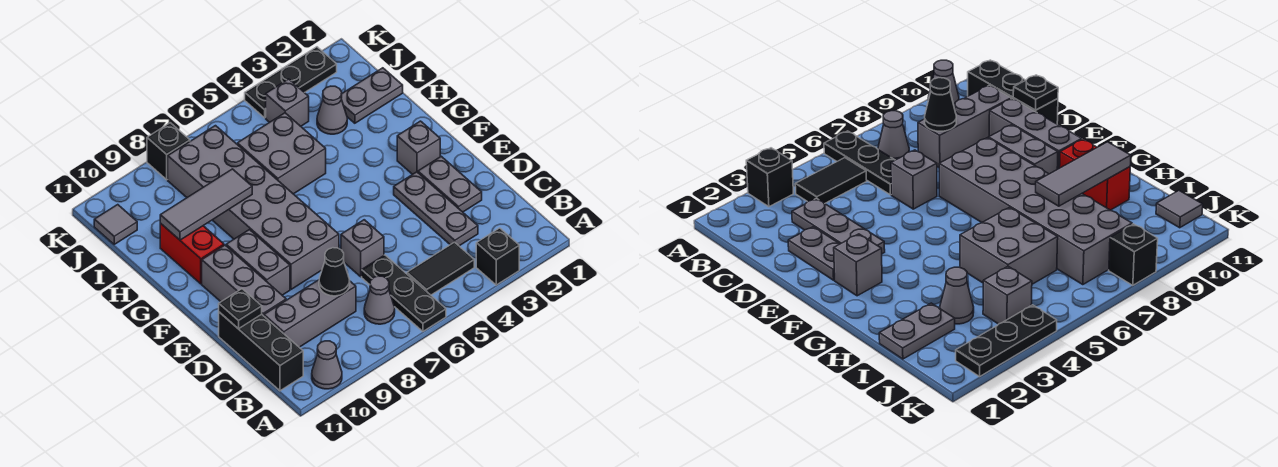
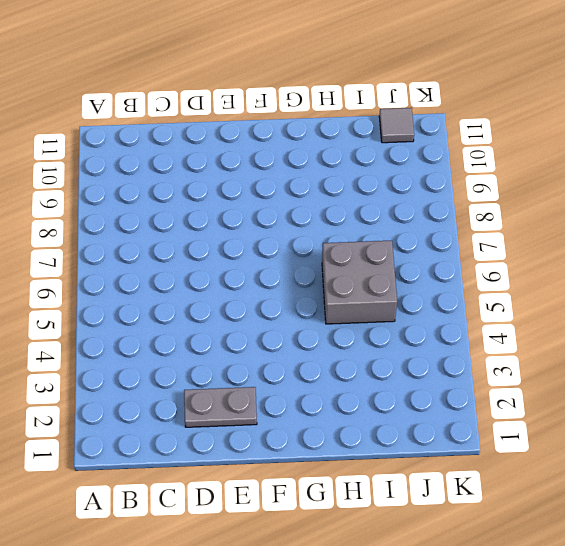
none -> black brick A3 level 1
none -> black plate A6:C6 level 1
none -> grey cone A10 level 1

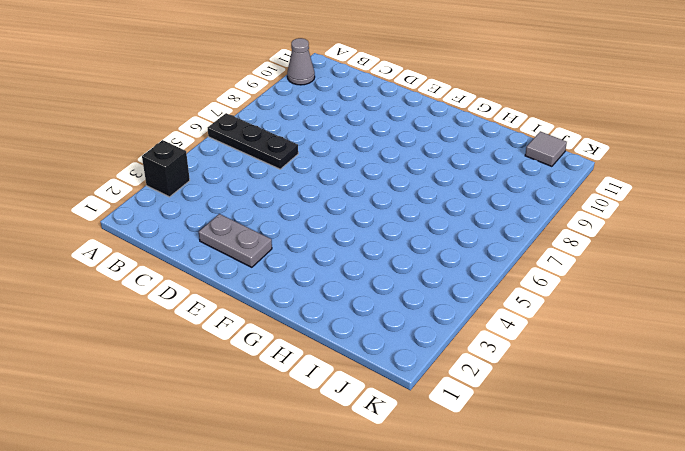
none -> black tile B4:B5 level 1
none -> grey cone B7 level 1
none -> black brick B11:D11 level 1

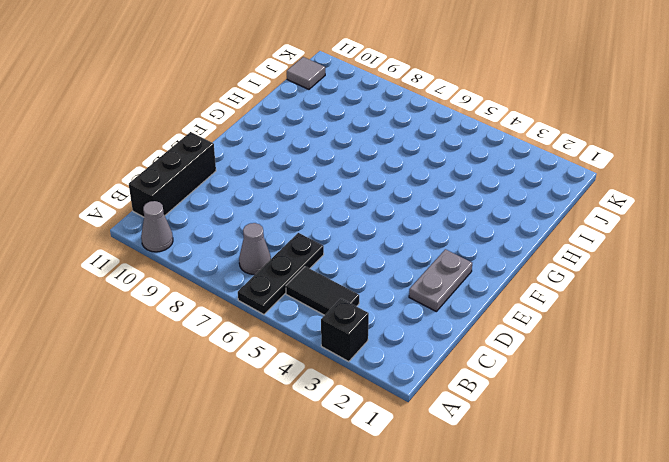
none -> grey plate C3:E3 level 1
none -> grey brick C8:C10 level 1
none -> grey brick D6 level 1

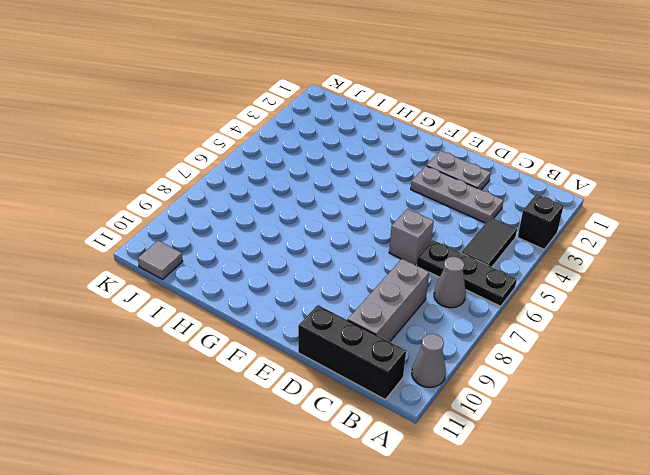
none -> grey brick D10:F10 level 1
none -> grey brick E7:J8 level 1
none -> grey brick E9:F9 level 1

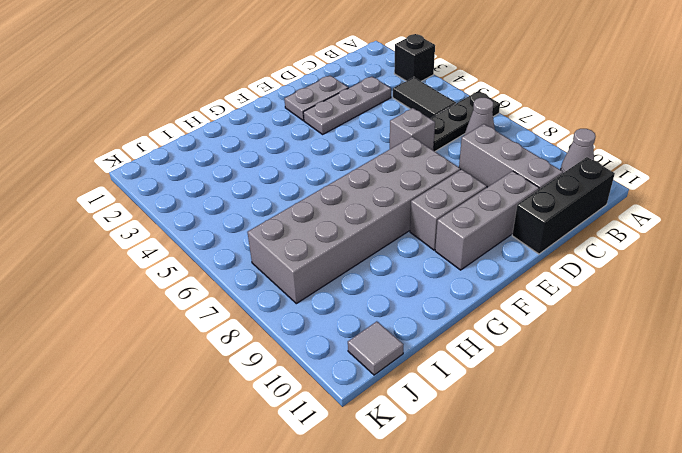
none -> grey brick F2 level 1
none -> red brick G10:H10 level 1
none -> grey brick H5:I6 level 1

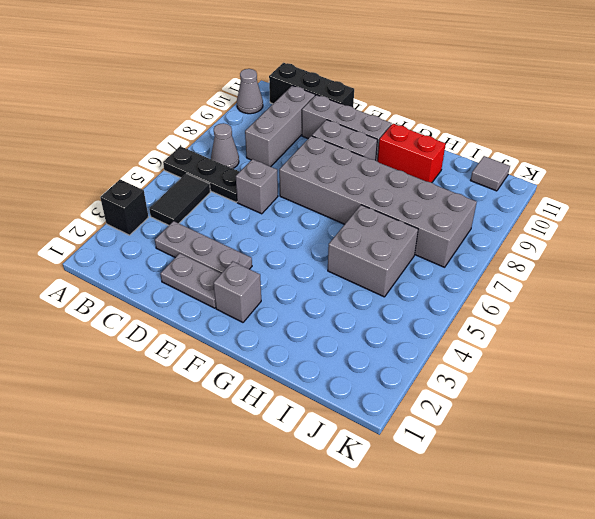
none -> grey plate I1:I2 level 1
none -> grey cone I3 level 1
none -> grey brick J4 level 1

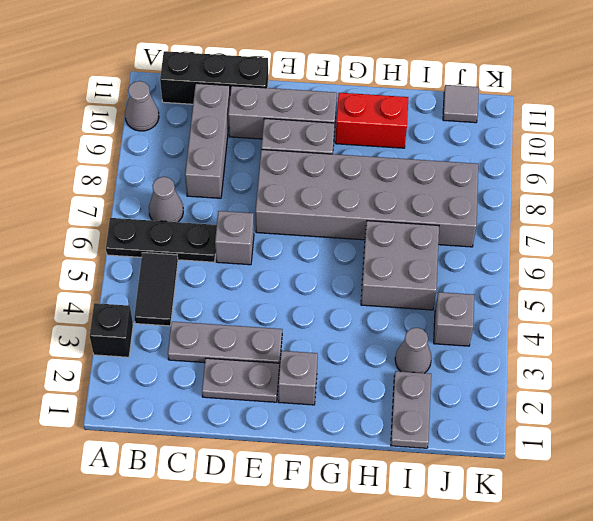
none -> black plate K2:K4 level 1
none -> black brick K8 level 1
none -> black cone C8 level 2

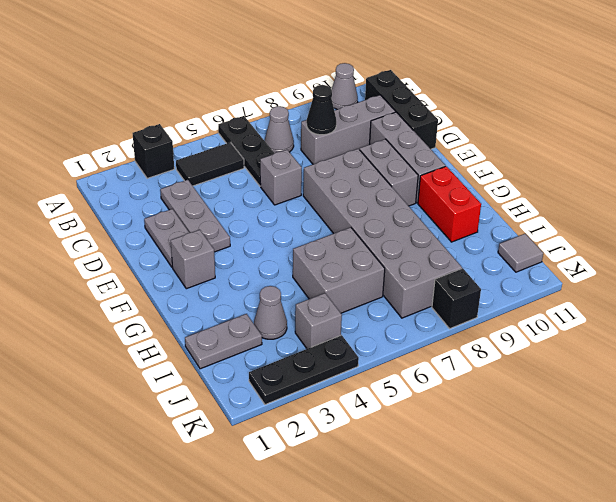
none -> black plate D11 level 2
none -> grey tile H8:H10 level 2

